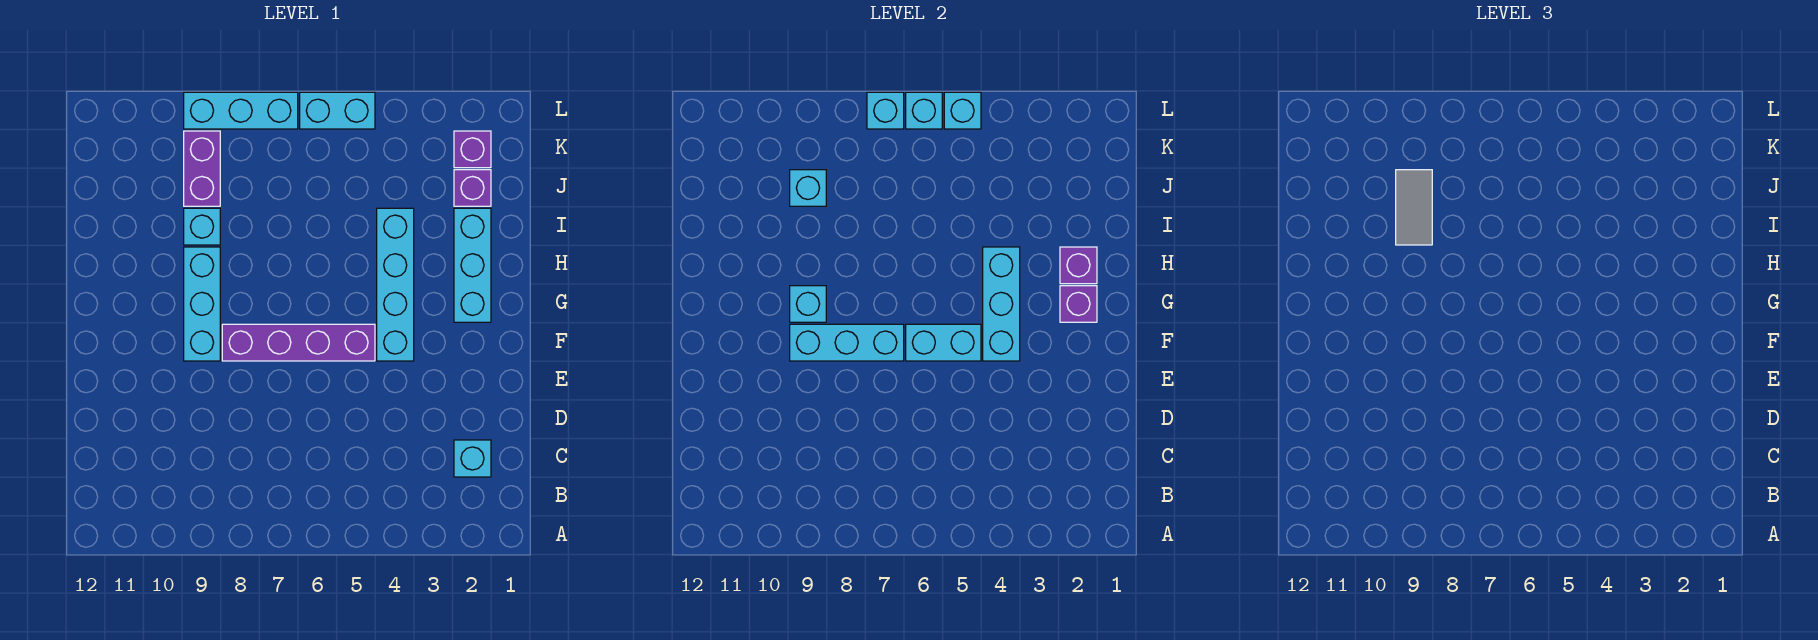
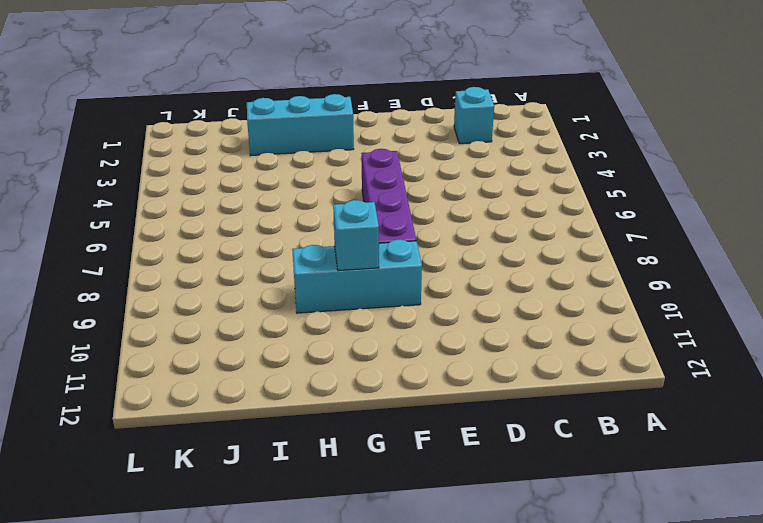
none -> cyan brick F4:I4 level 1
none -> cyan brick I9 level 1
none -> purple brick J2 level 1

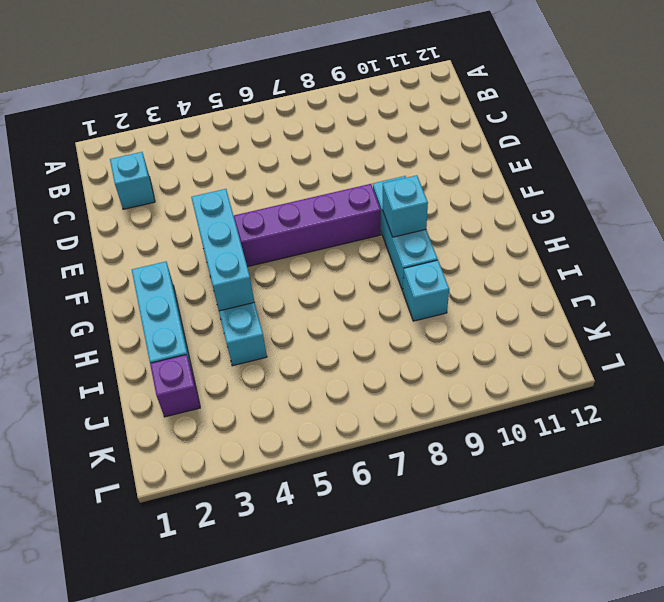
none -> purple brick J9:K9 level 1
none -> purple brick K2 level 1
none -> cyan brick L5:L6 level 1

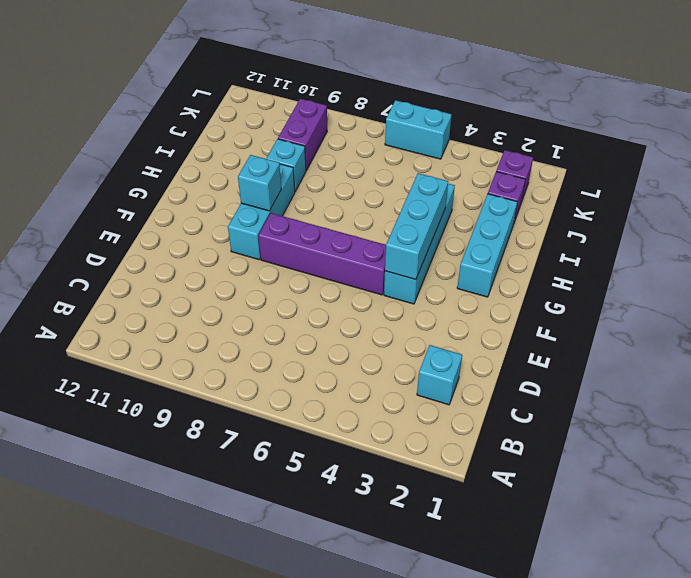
none -> cyan brick L7:L9 level 1
none -> cyan brick F5:F6 level 2
none -> cyan brick F7:F9 level 2

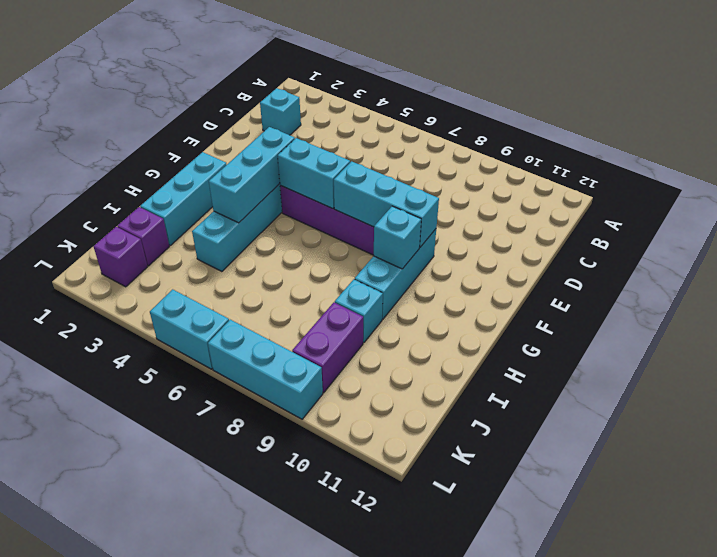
none -> purple brick G2 level 2
none -> purple brick H2 level 2
none -> cyan brick J9 level 2

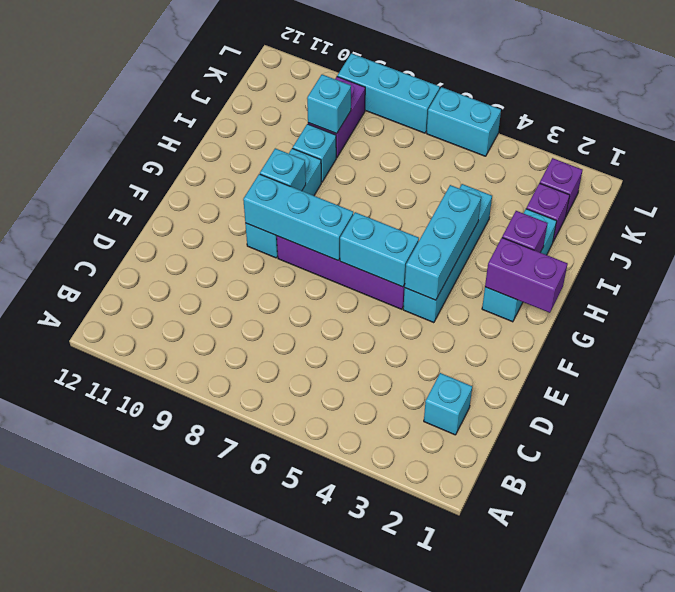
purple brick G1:G2 level 2 -> purple brick G2 level 2
none -> cyan brick L5 level 2
none -> cyan brick L6 level 2
none -> cyan brick L7 level 2

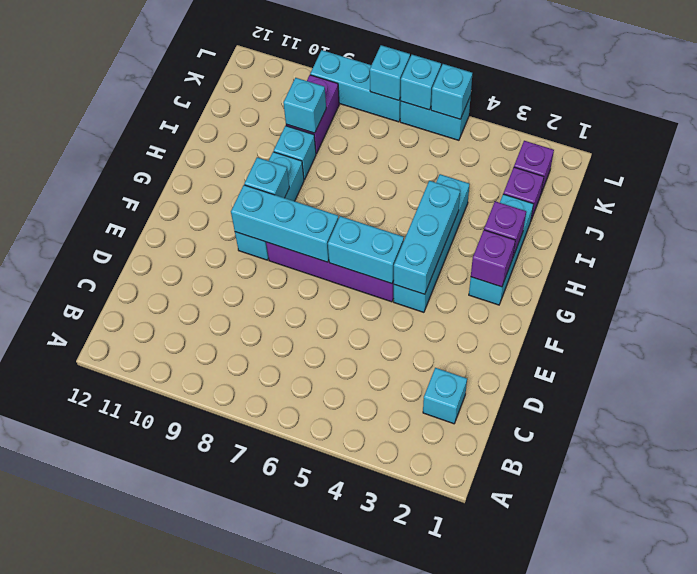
none -> grey tile I9:J9 level 3

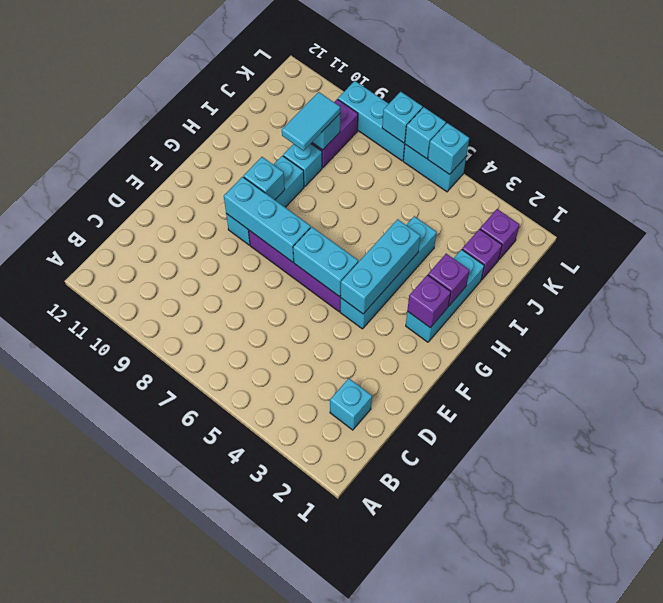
cyan tile I9:J9 level 3 -> grey tile I9:J9 level 3

